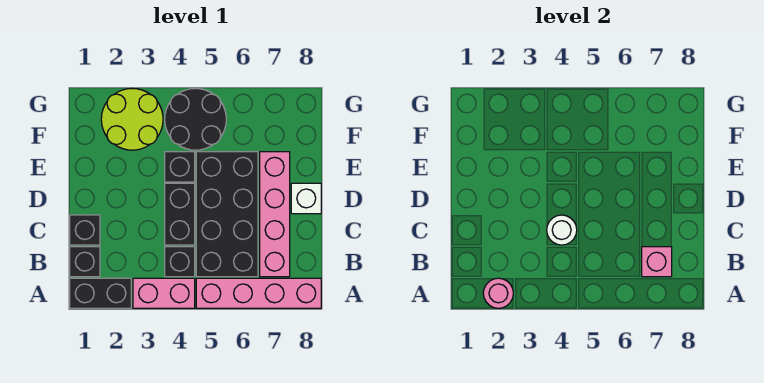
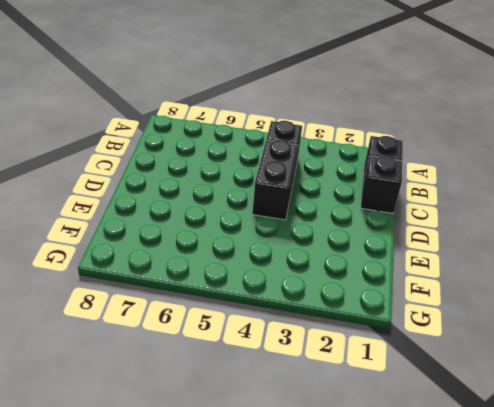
none -> black brick A1:A2 level 1
none -> pink brick A3:A4 level 1
none -> pink brick A5:A8 level 1

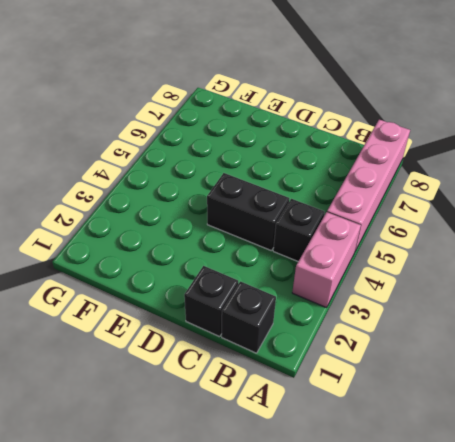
none -> black brick A1:A2 level 1
none -> black brick B5:E6 level 1
none -> pink brick B7:E7 level 1

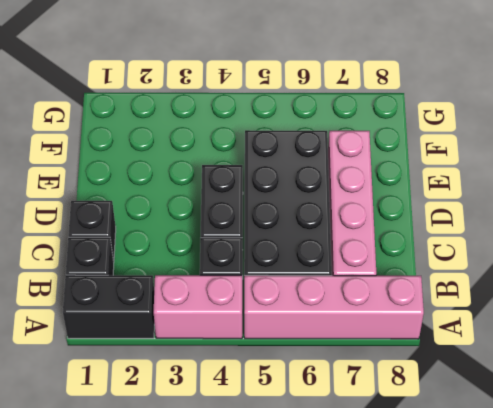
none -> white brick D8 level 1
none -> black brick E4 level 1
none -> lime round brick F2:G3 level 1

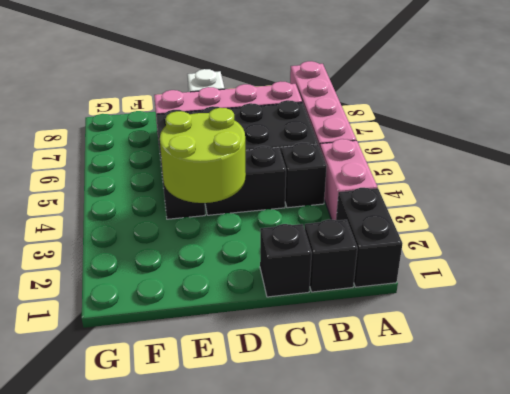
lime round brick D3:E4 level 2 -> lime round brick F2:G3 level 1
none -> black round brick F4:G5 level 1
none -> pink round brick A2 level 2
none -> pink brick B7 level 2

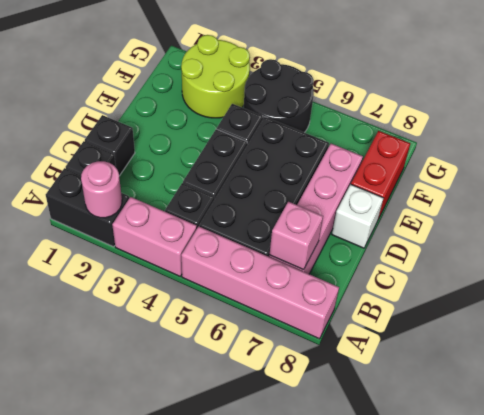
red brick E8:F8 level 1 -> none
none -> white round brick C4 level 2

